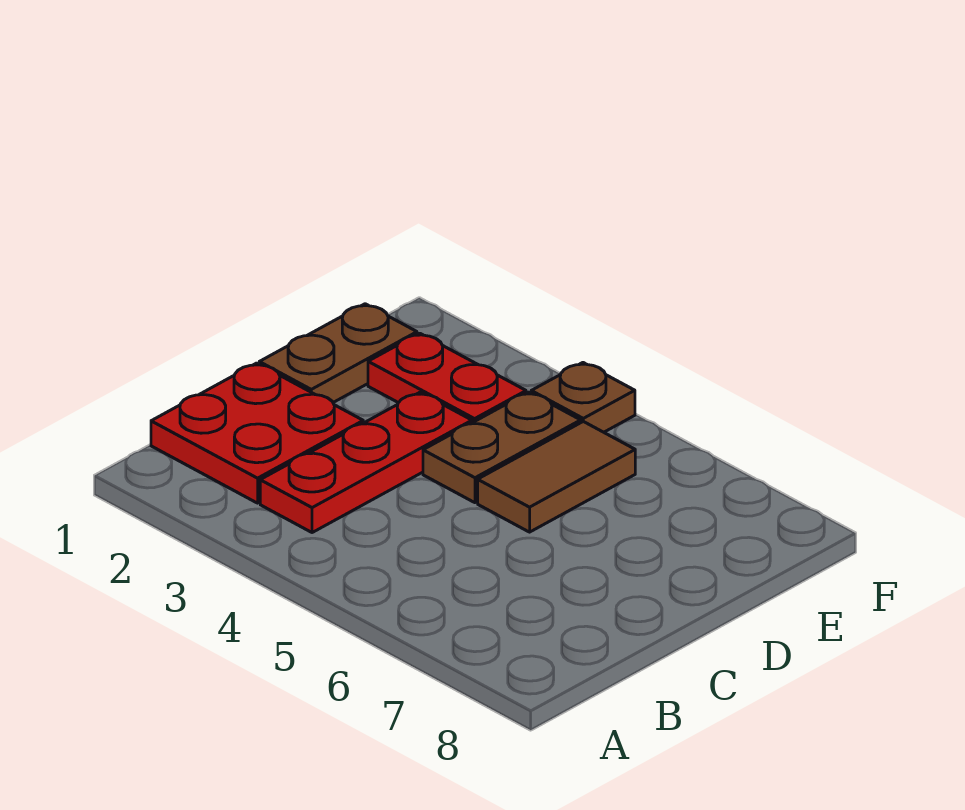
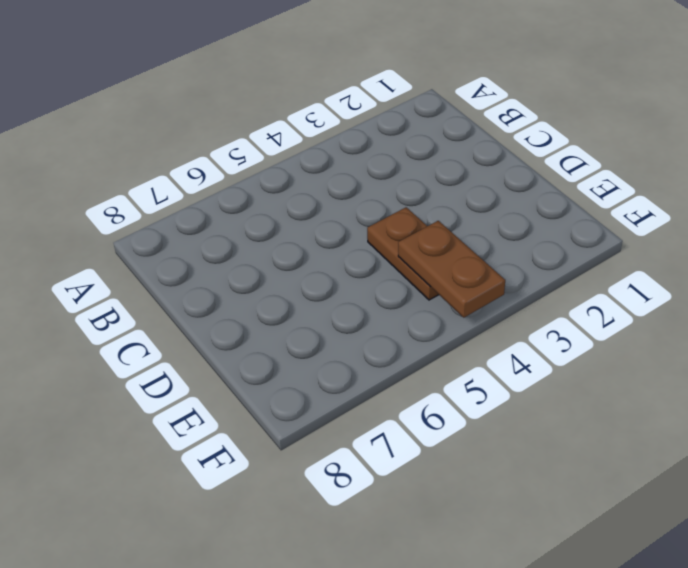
brown plate E4:F4 level 2 -> brown plate D1:E1 level 1
none -> red plate B1:C2 level 1
none -> red plate B3:D3 level 1

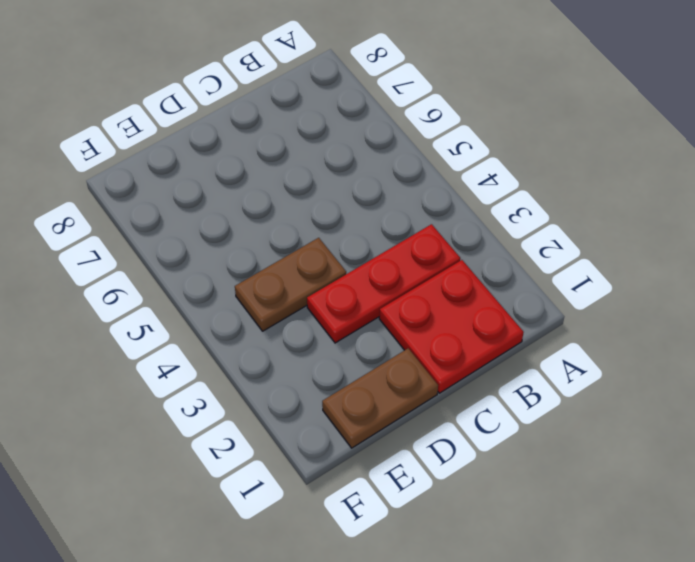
none -> brown tile D5:E5 level 1
none -> red plate E2:E3 level 1

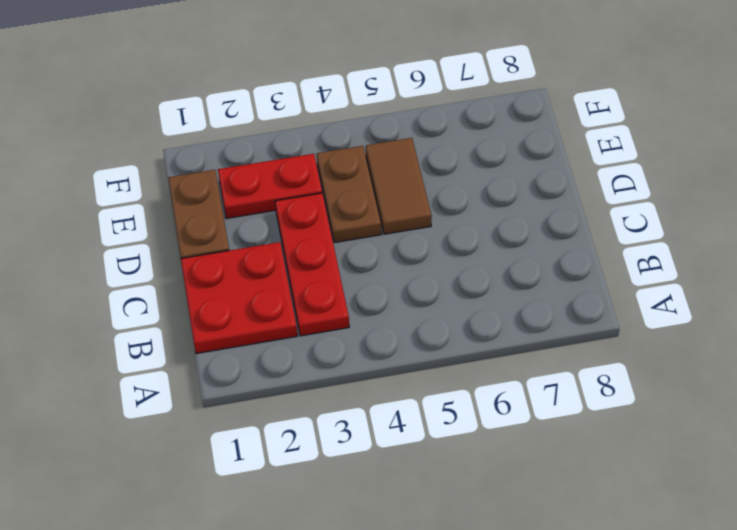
none -> brown plate F4 level 1

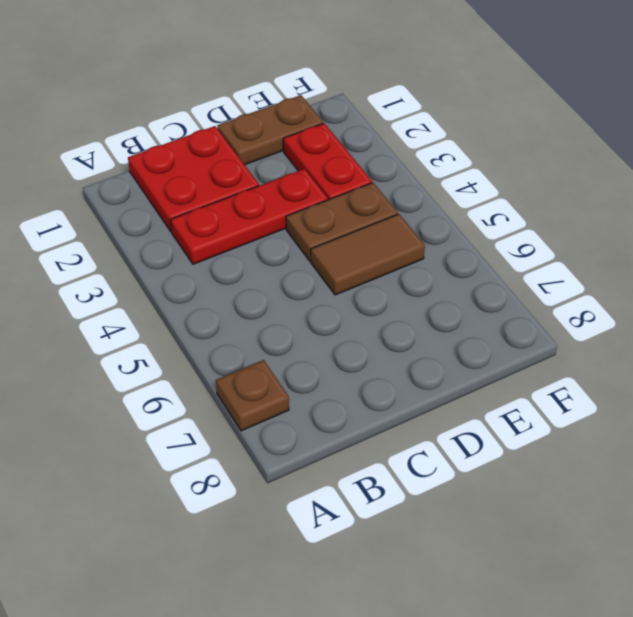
brown plate A7 level 1 -> brown plate F4 level 1

